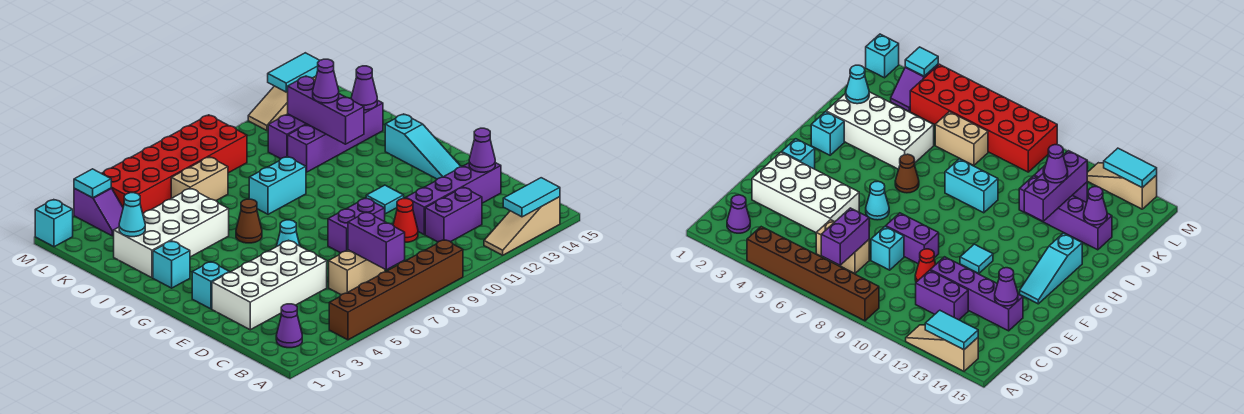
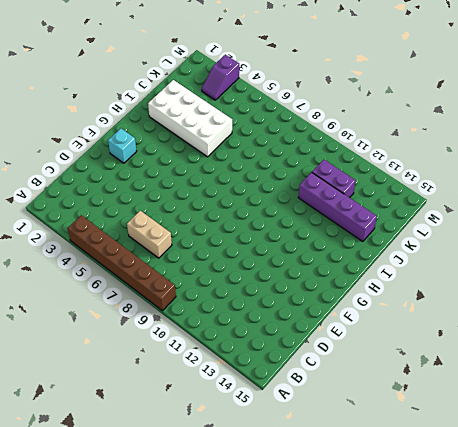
none -> tan slope A12:A14 level 1 top 14
none -> purple cone B2 level 1
none -> purple brick C11:C12 level 1
none -> white brick D2:E5 level 1

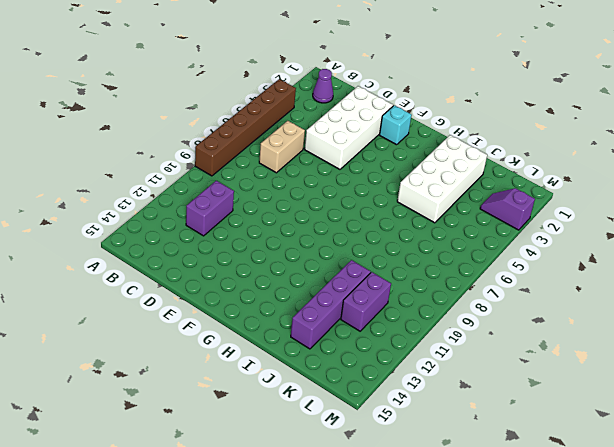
none -> tan slope A12:A14 level 1 top 14
none -> cyan brick D8 level 1
none -> red cone D10 level 1
none -> purple brick D11:D14 level 1

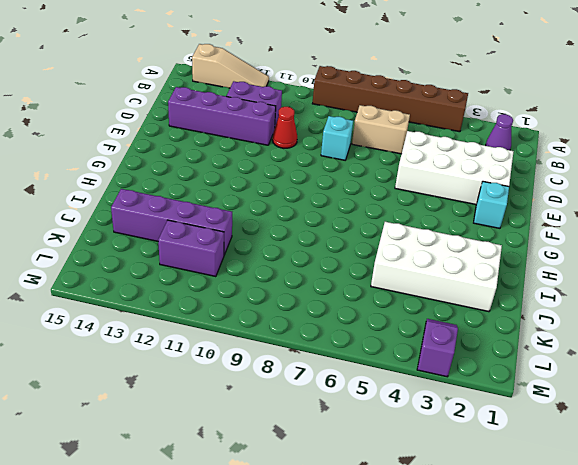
none -> purple brick E8:E9 level 1
none -> cyan cone F6 level 1
none -> cyan tile F11 level 1
none -> cyan slope F14:H14 level 1 top H

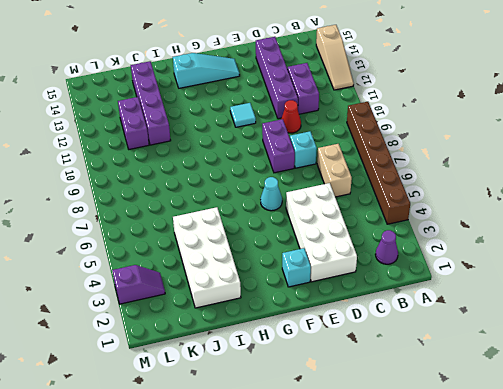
none -> cyan brick H2 level 1
none -> brown cone H6 level 1
none -> cyan brick I8:I9 level 1
none -> tan brick K6:K7 level 1

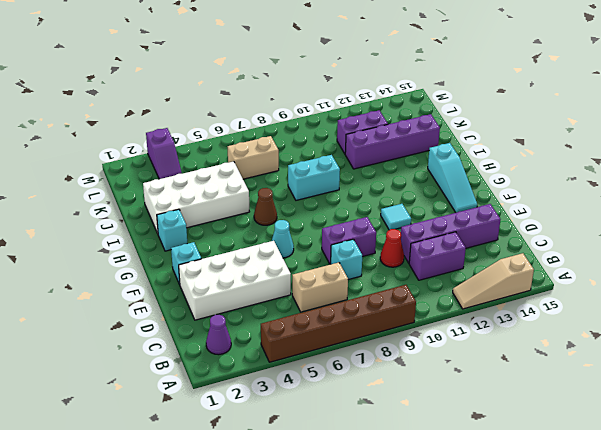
none -> red brick L4:M9 level 1
none -> cyan brick M1 level 1
none -> tan slope M12:M14 level 1 top 14
none -> cyan tile A13:A14 level 2

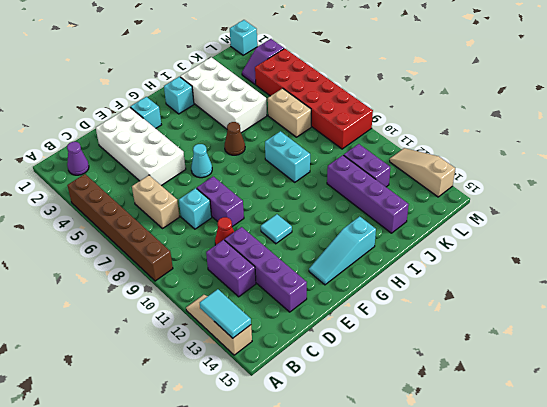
none -> purple brick B7:C7 level 2
none -> purple cone D14 level 2
none -> purple brick I12:K12 level 2
none -> cyan cone J2 level 2

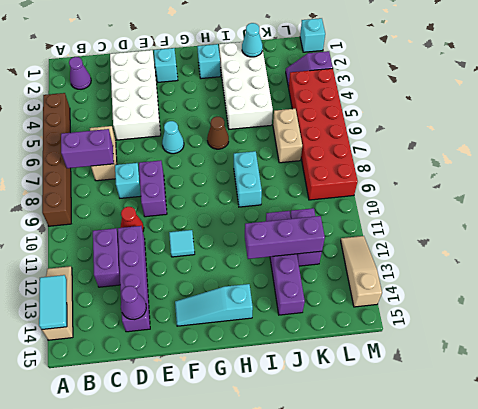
none -> purple cone J14 level 2
none -> cyan tile M3 level 2
none -> cyan tile M13:M14 level 2
none -> purple cone J12 level 3

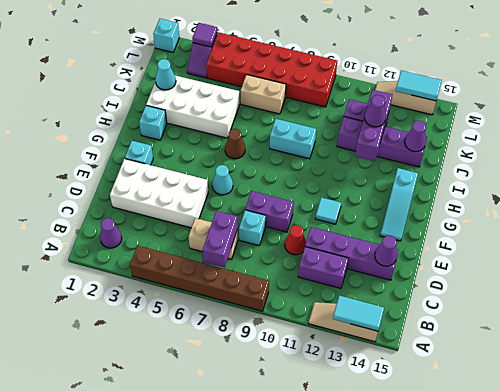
purple tile M3 level 2 -> cyan tile M3 level 2

